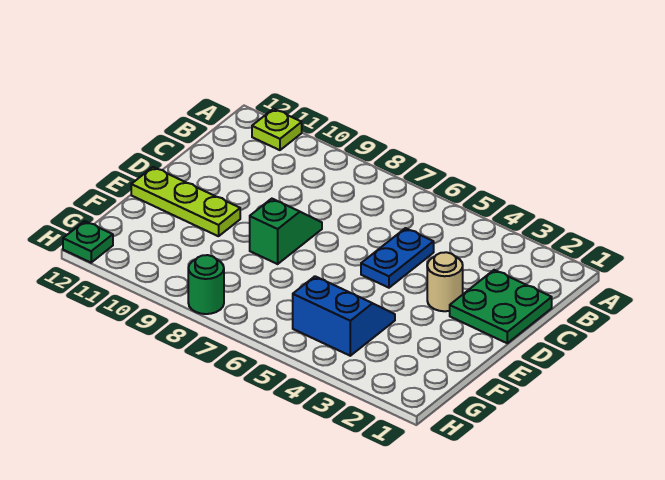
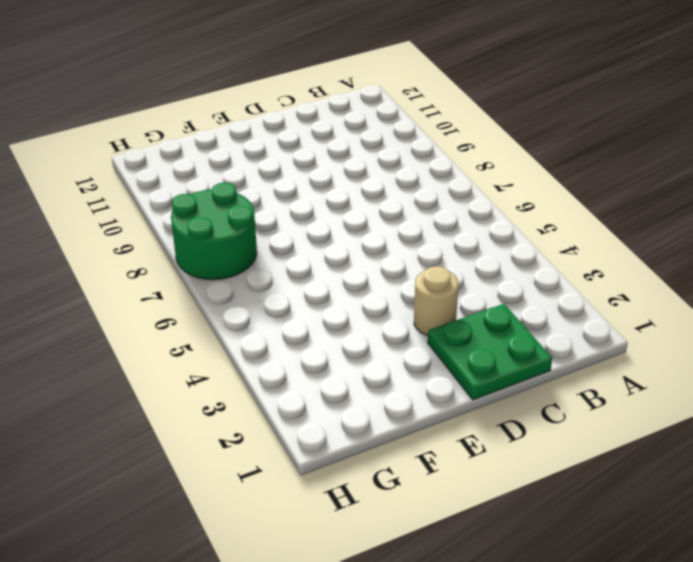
green round brick G7:H8 level 1 -> green round brick H8 level 1
none -> lime plate A11 level 1
none -> blue plate C5:D5 level 1

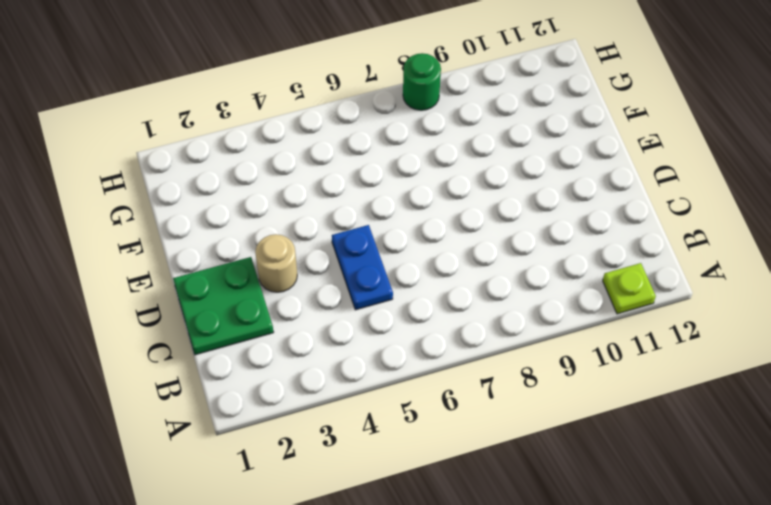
none -> green slope D8:E8 level 1 top E
none -> lime plate E10:E12 level 1

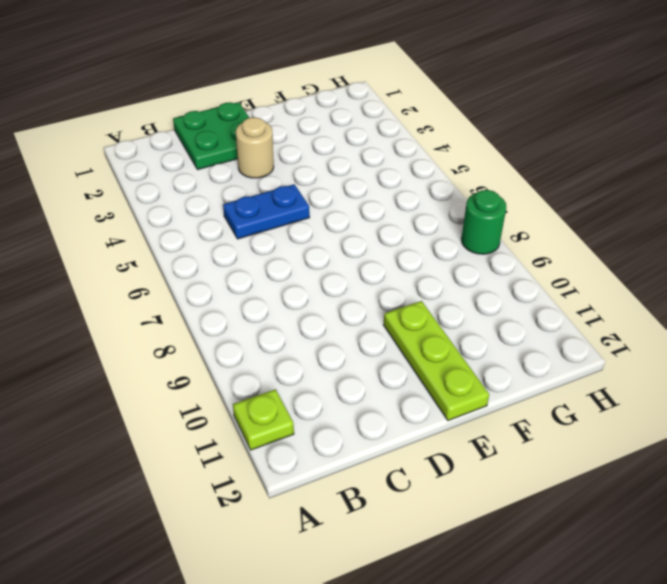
none -> green slope D8:E8 level 1 top E
none -> blue slope F4:G5 level 1 top G

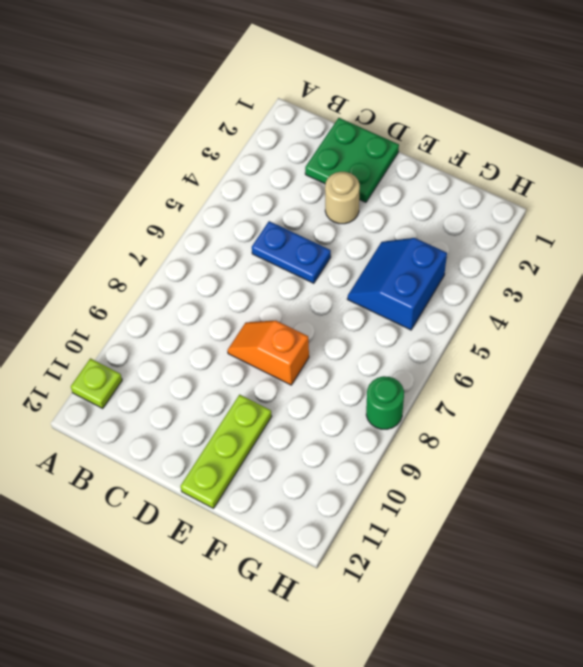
orange slope D8:E8 level 1 top E -> green slope D8:E8 level 1 top E
none -> green plate H12 level 1

